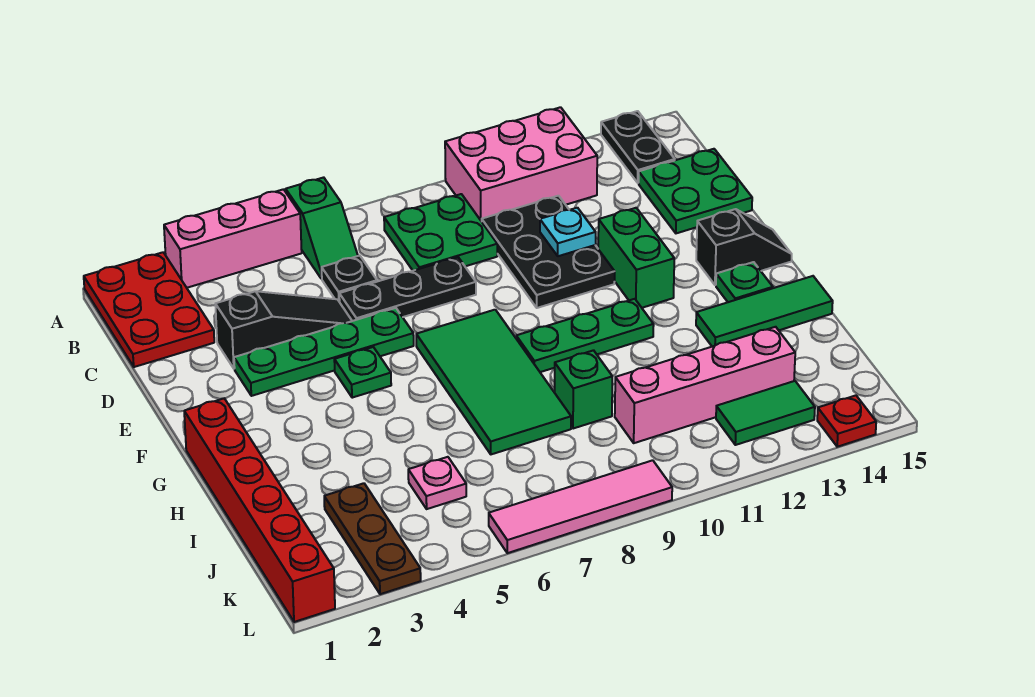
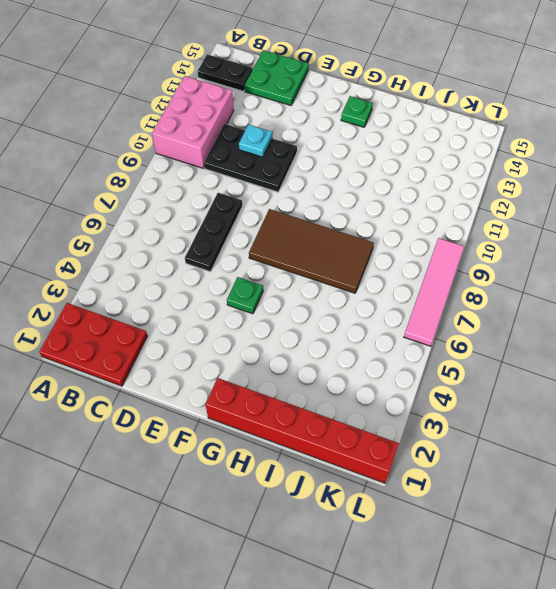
brown tile F7:I8 level 1 -> green tile F7:I8 level 1
none -> pink brick A3:A5 level 1
none -> green slope A6:B6 level 1 top A
none -> green plate B8:C9 level 1

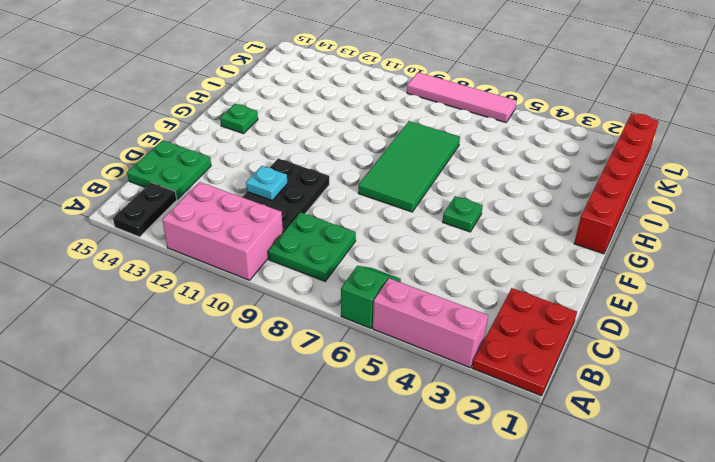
none -> black plate C6 level 1
none -> black slope D3:D5 level 1 top 3
none -> black plate D6:D8 level 1

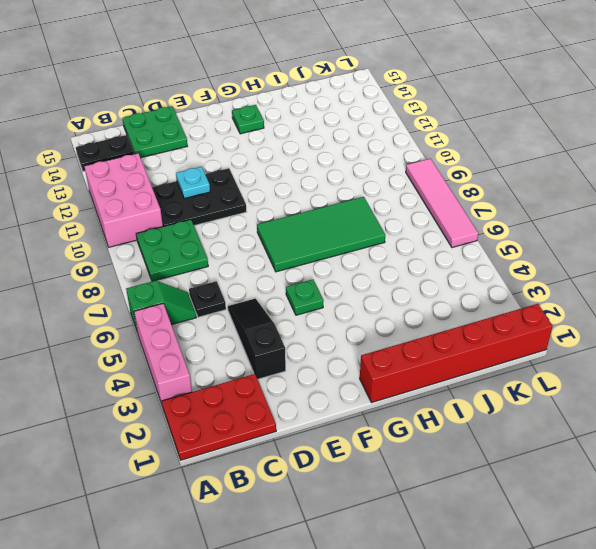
none -> black plate D6:D8 level 1
none -> green plate E3:E6 level 1
none -> green brick E12:F12 level 1

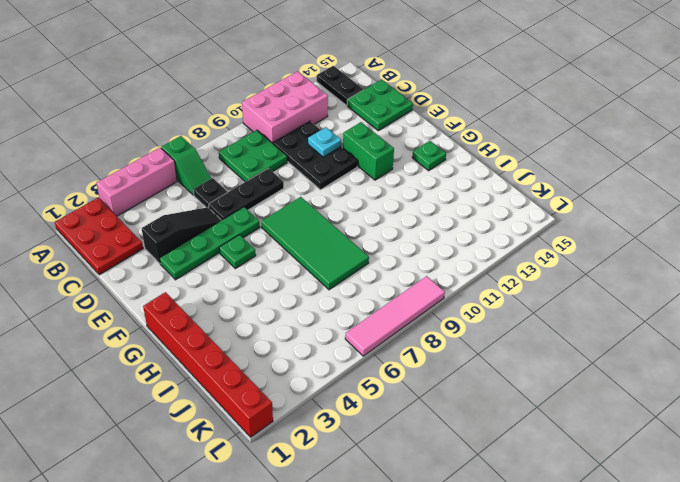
none -> black slope F14:F15 level 1 top 14
none -> green plate G9:G11 level 1
none -> green tile H13:H15 level 1

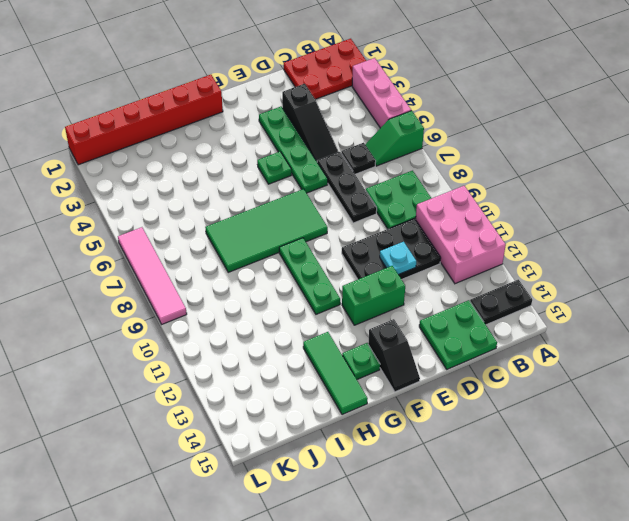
none -> green brick I9 level 1
none -> brown plate J3:L3 level 1
none -> pink plate J5 level 1

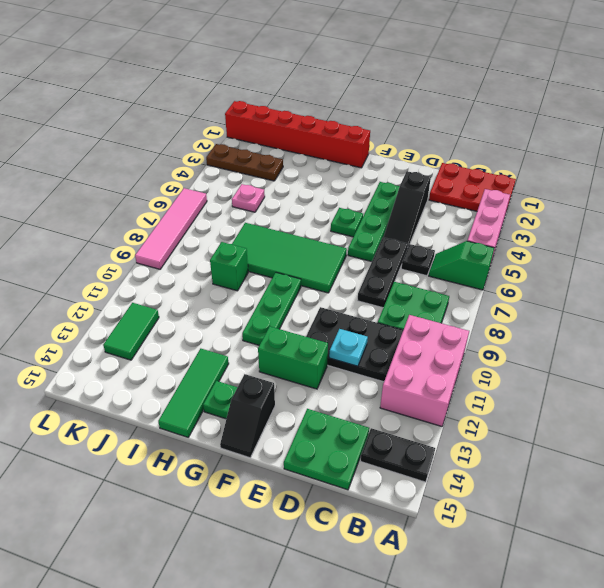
none -> pink brick J10:J13 level 1
none -> red plate L14 level 1

